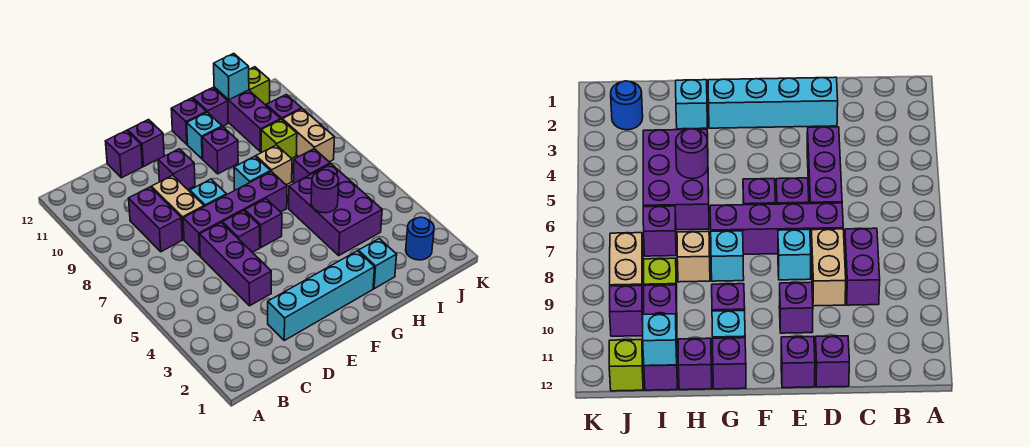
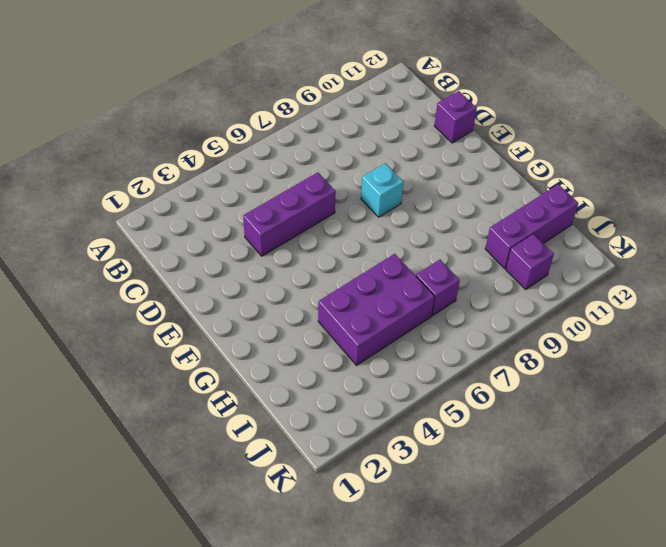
none -> purple brick C8:C9 level 1
none -> cyan brick D2:G2 level 1
none -> purple brick D7:G7 level 1

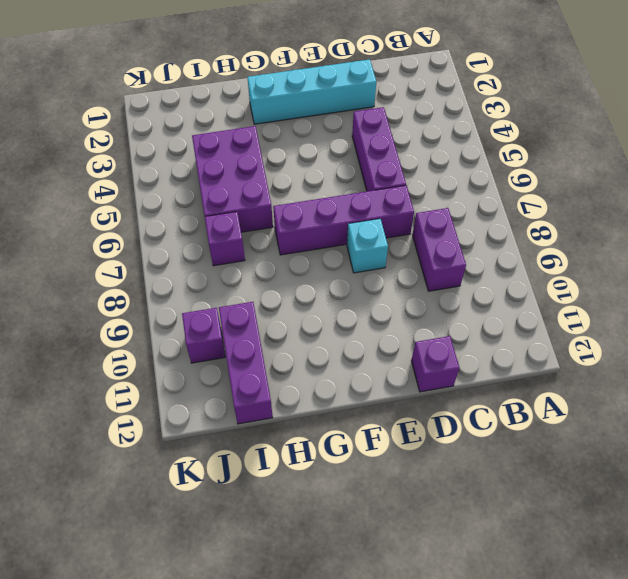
none -> tan brick D8:D9 level 1
none -> purple brick E6 level 1
none -> purple brick E10 level 1

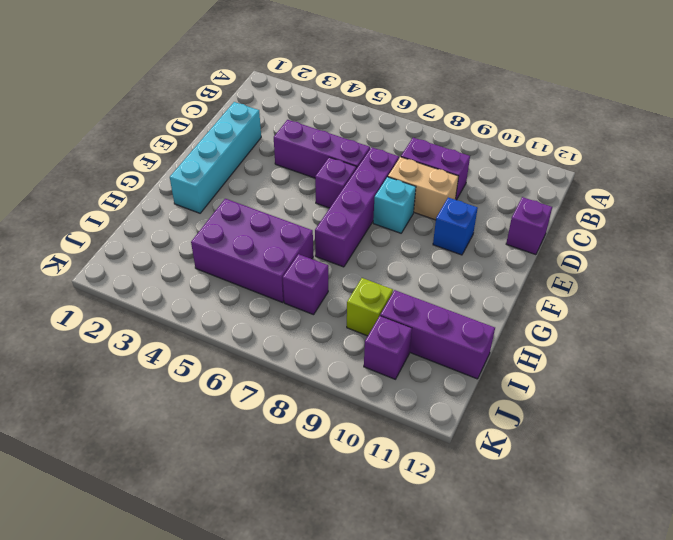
blue brick E10 level 1 -> purple brick E10 level 1
none -> purple brick E12 level 1
none -> purple brick F6 level 1
none -> cyan brick G8 level 1

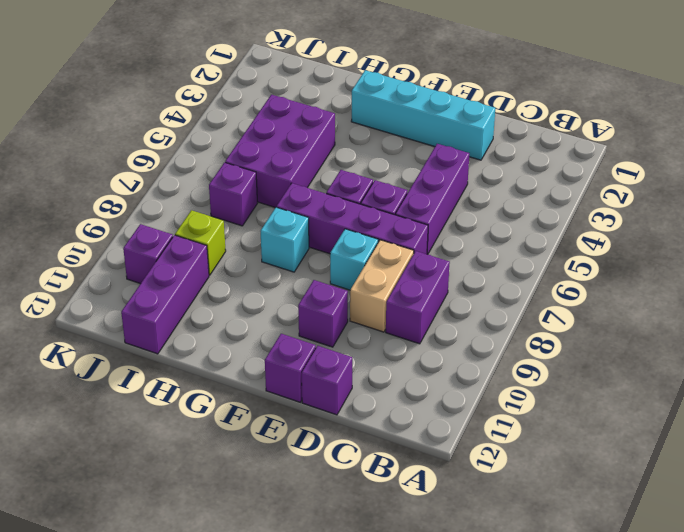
none -> purple brick G10 level 1
none -> cyan brick G11 level 1
none -> purple brick G12 level 1

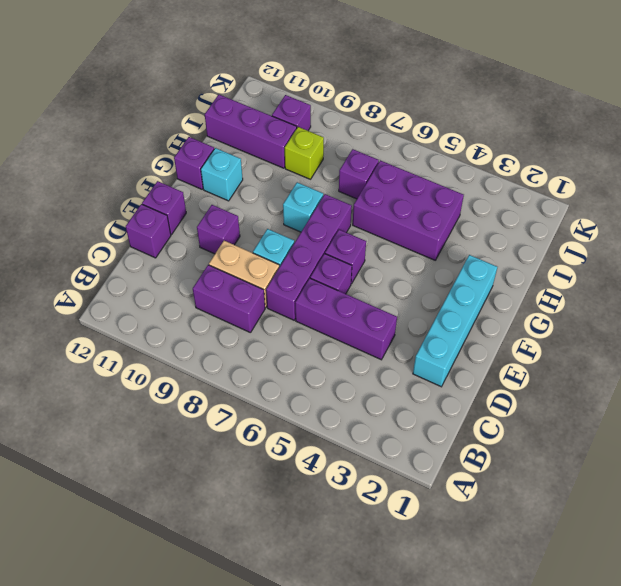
none -> purple brick G10 level 1
none -> cyan brick H2 level 1
none -> tan brick H8 level 1

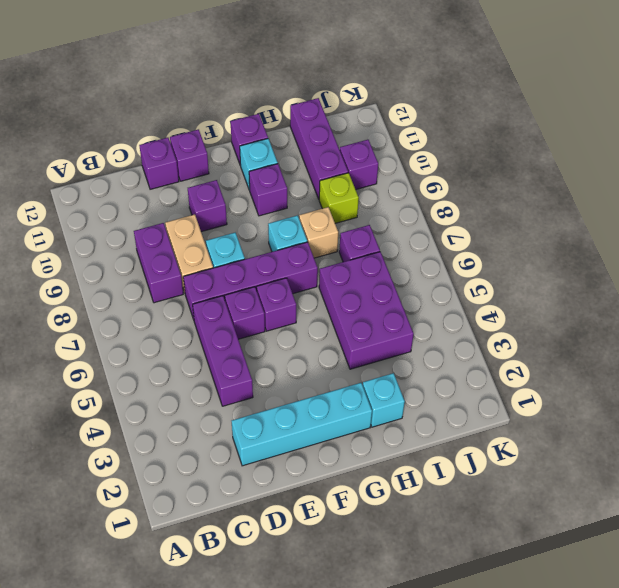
none -> purple brick H12 level 1
none -> blue round brick J2 level 1
none -> tan brick J8:J9 level 1

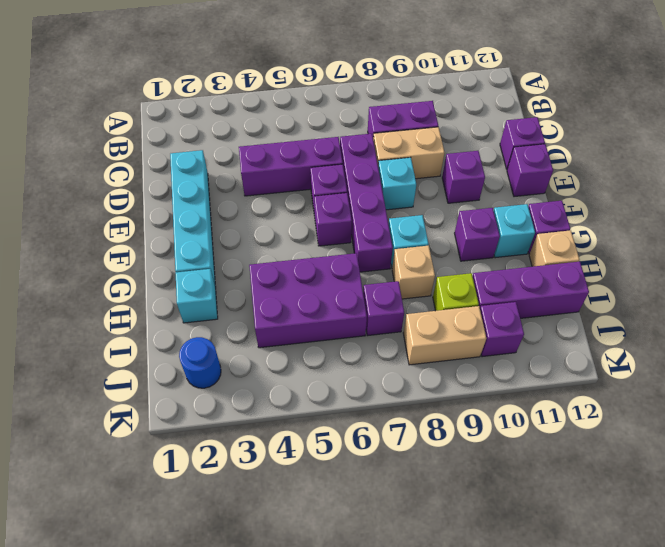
tan brick H12 level 1 -> purple brick H12 level 1
none -> lime brick J12 level 1
none -> purple round brick H5 level 2
none -> cyan brick I12 level 2

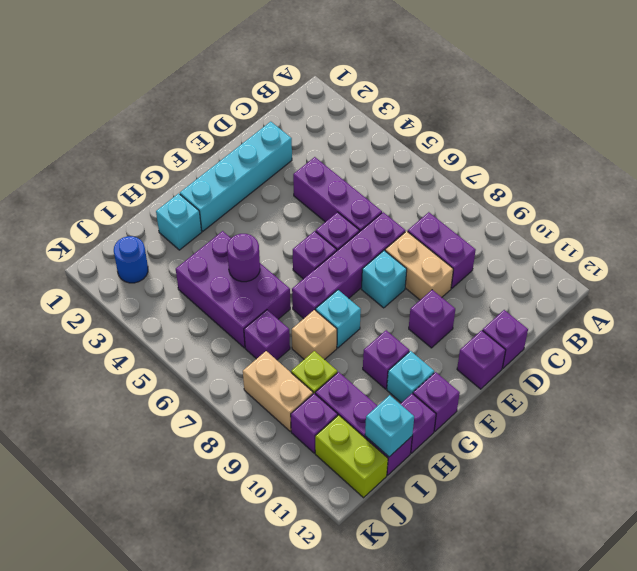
lime brick J11:J12 level 1 -> lime brick J12 level 1

